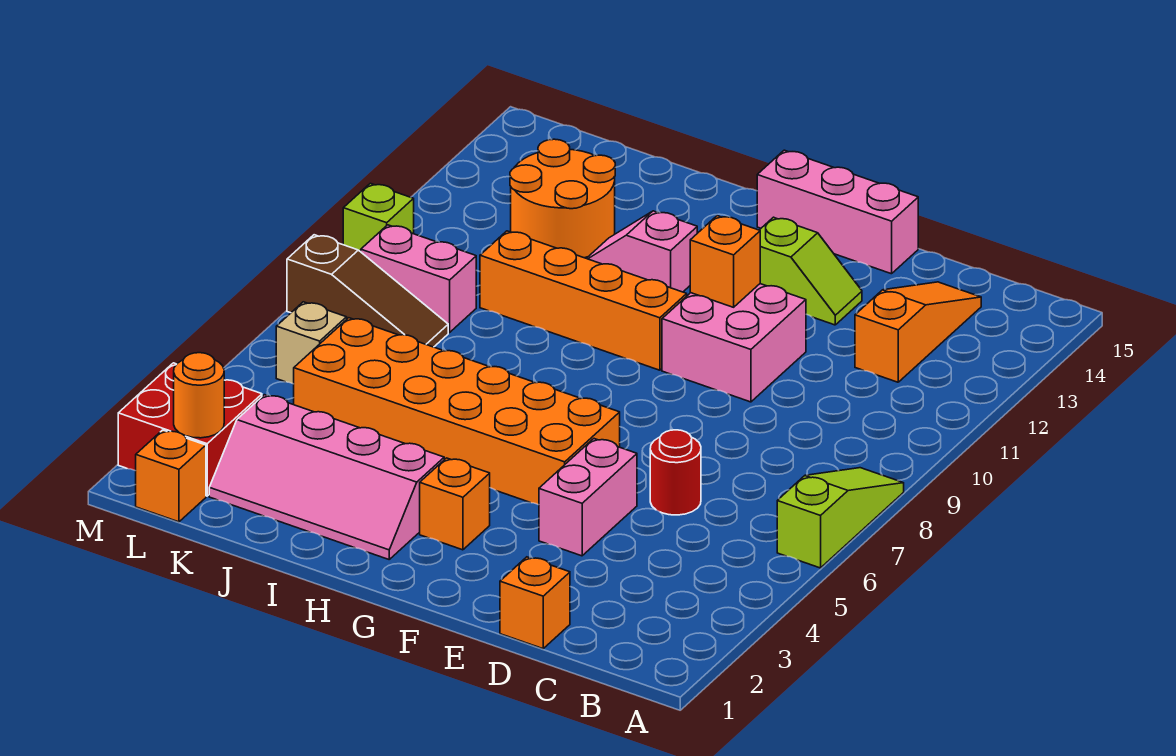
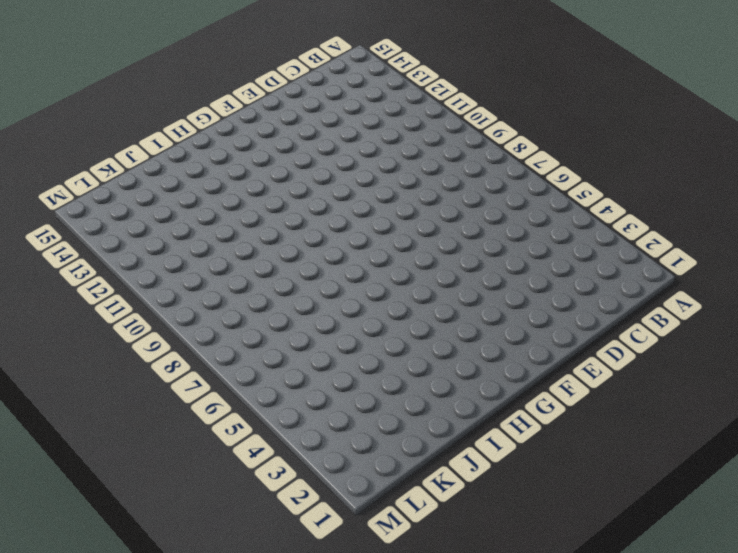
none -> lime slope A6:A8 level 1 top 6
none -> orange slope C12:C14 level 1 top 12
none -> orange brick D1 level 1

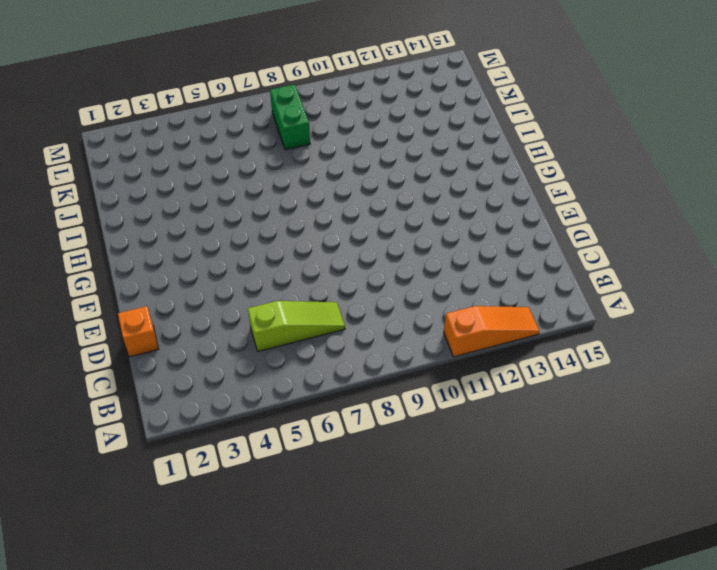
orange slope A11:A13 level 1 top 11 -> orange slope C12:C14 level 1 top 12
lime slope C5:C7 level 1 top 5 -> lime slope A6:A8 level 1 top 6
green brick K8:L8 level 1 -> brown slope K8:M8 level 1 top M
none -> red round brick D6 level 1
none -> pink brick E4:E5 level 1
none -> pink brick E10:F11 level 1

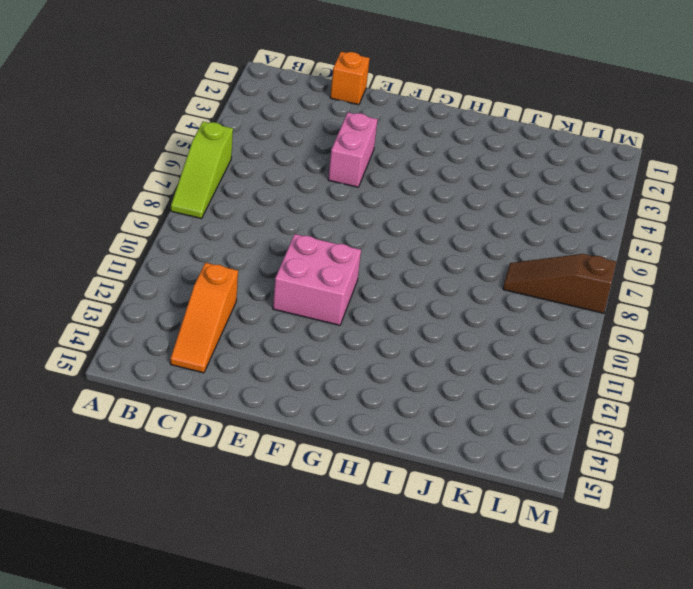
none -> red round brick D6 level 1
none -> lime slope E13:F13 level 1 top F
none -> pink brick E15:G15 level 1

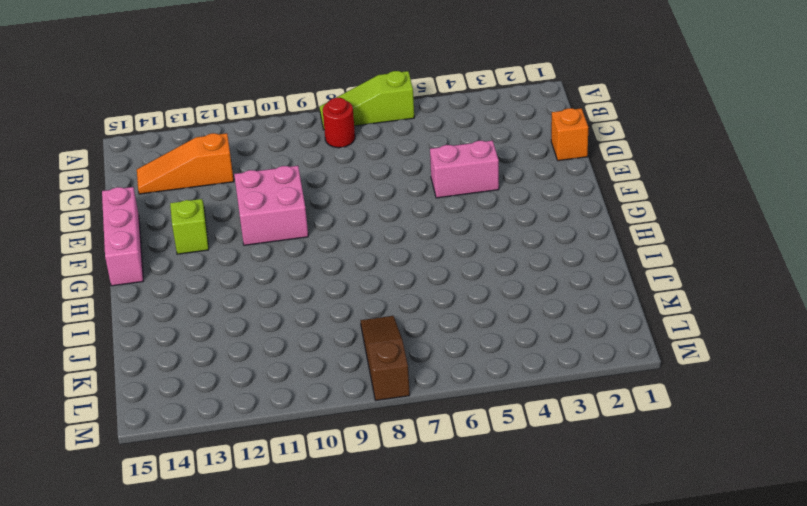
red round brick B8 level 1 -> red round brick D6 level 1
none -> orange brick F5:K6 level 1
none -> orange brick G3 level 1
none -> orange brick G10:J10 level 1

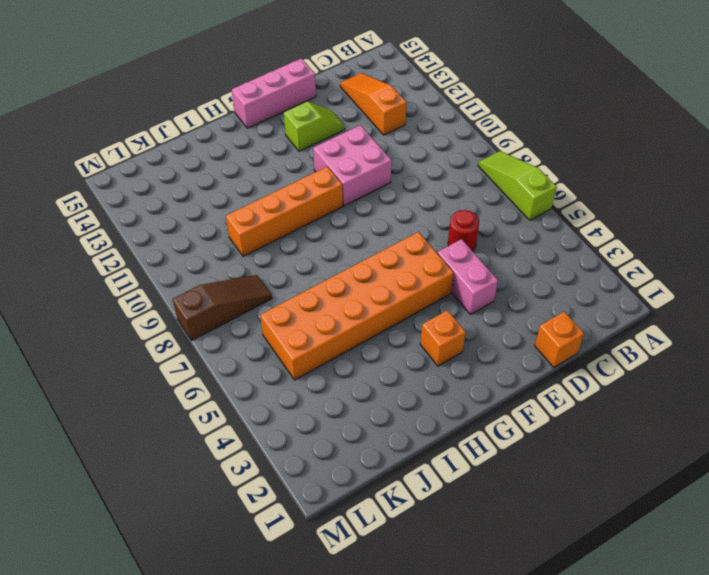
none -> pink slope H2:K3 level 1 top 3
none -> pink slope H12:I12 level 1 top H
none -> orange round brick J12:K13 level 1

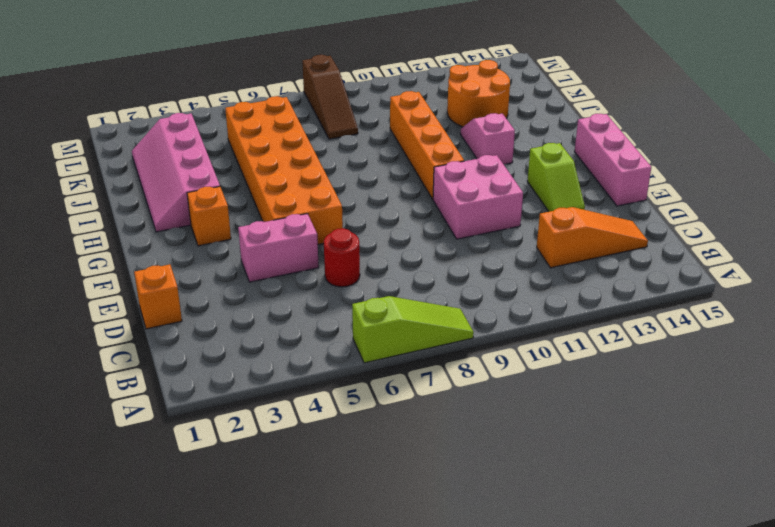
none -> pink brick K9:L9 level 1
none -> orange brick L1 level 1
none -> red brick L2:M3 level 1

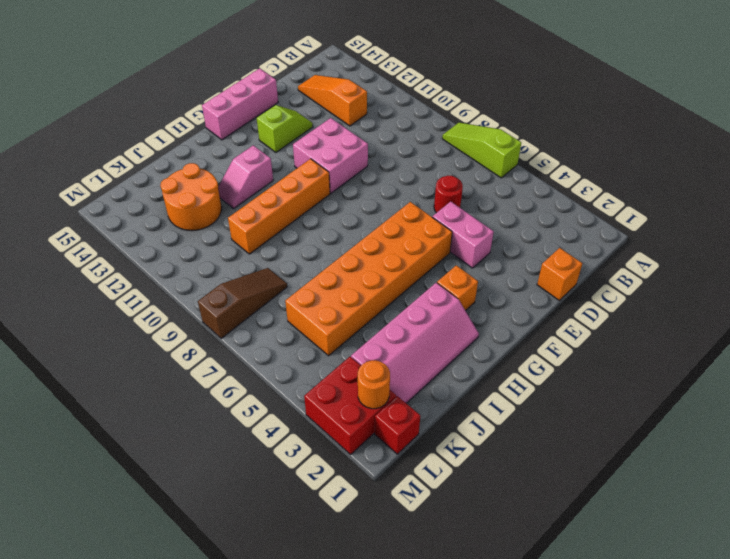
red brick L1 level 1 -> orange brick L1 level 1
none -> pink brick K9:L9 level 1
none -> tan brick L6 level 1
none -> lime brick M10 level 1

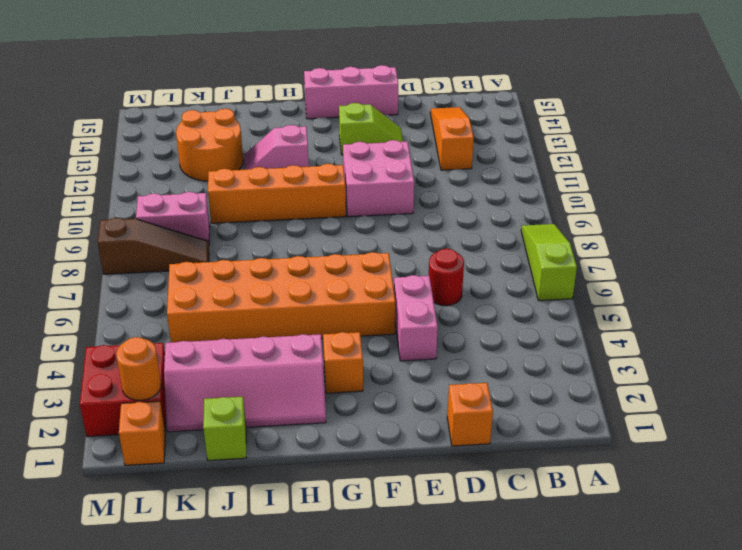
lime brick J1 level 1 -> lime brick M10 level 1
none -> tan brick L6 level 1
none -> orange brick F11 level 2

